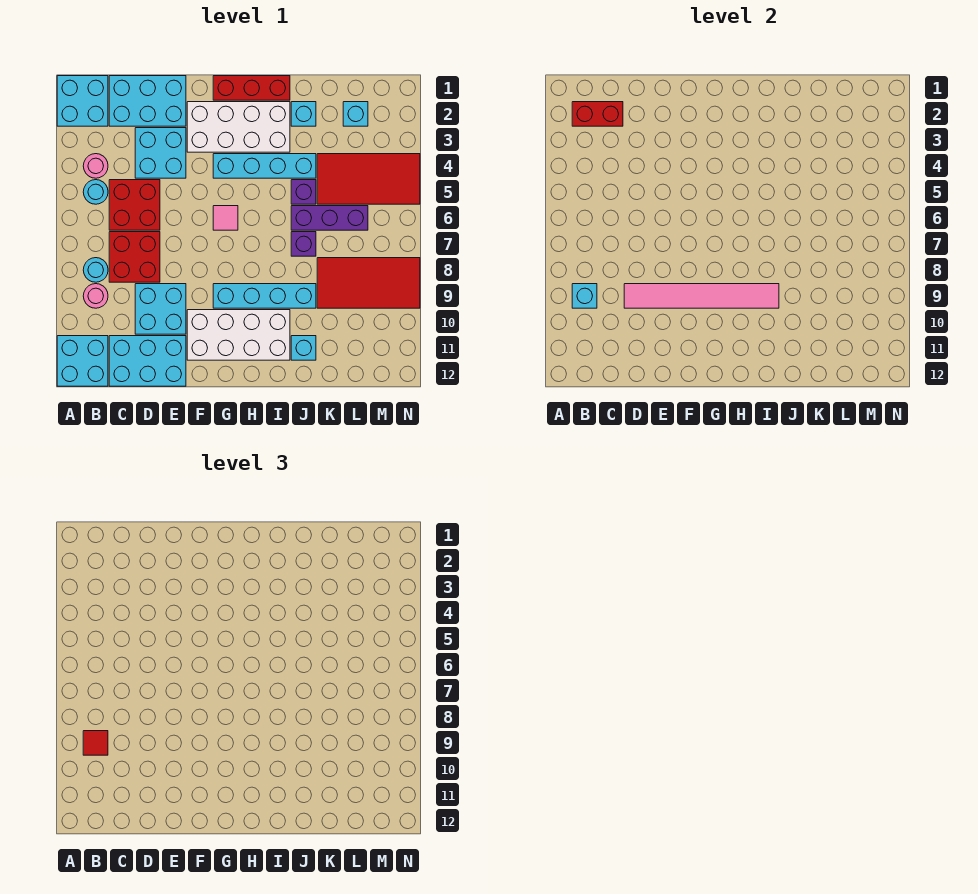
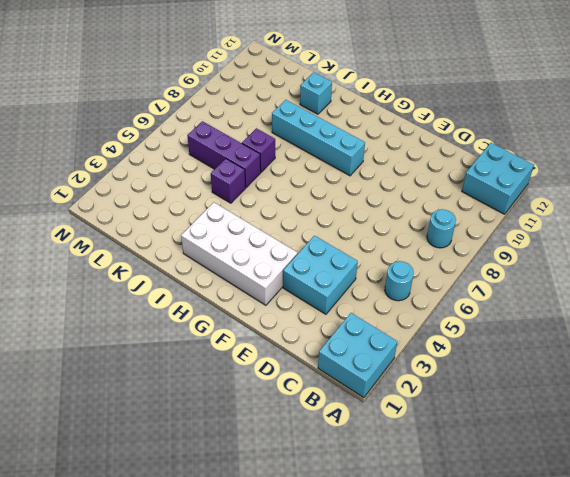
none -> pink round brick B4 level 1
none -> pink round brick B9 level 1
none -> cyan brick C1:E2 level 1
none -> red brick C5:D6 level 1

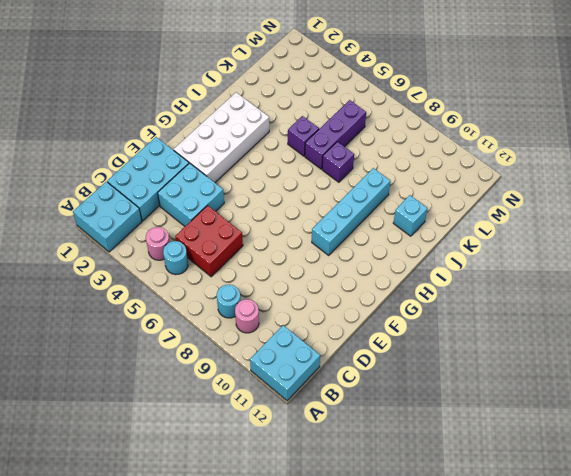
none -> red brick C7:D8 level 1
none -> cyan brick C11:E12 level 1
none -> cyan brick D9:E10 level 1
none -> white brick F10:I11 level 1

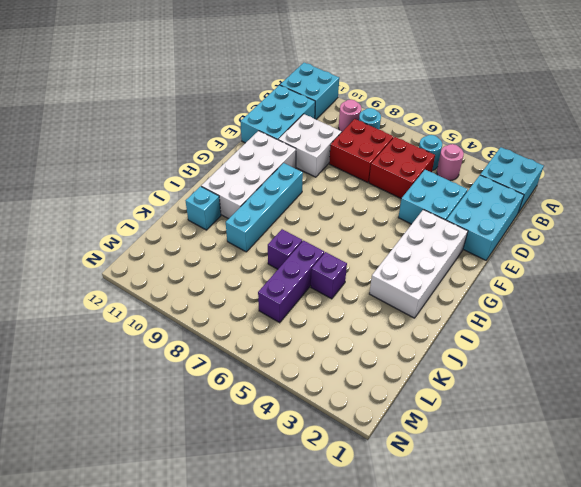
white brick D9:E10 level 1 -> cyan brick D9:E10 level 1
none -> red brick G1:I1 level 1
none -> cyan brick G4:J4 level 1
none -> pink tile G6 level 1
none -> cyan brick J2 level 1

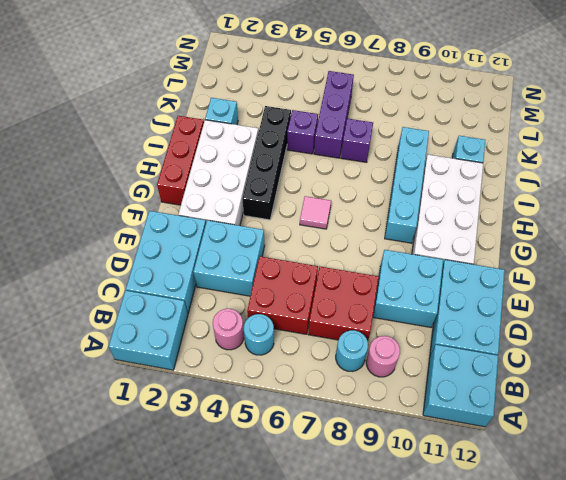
black brick G4:J4 level 1 -> cyan brick G4:J4 level 1
none -> red tile K4:N5 level 1
none -> red tile K8:N9 level 1
none -> cyan brick L2 level 1
none -> red brick B2:C2 level 2

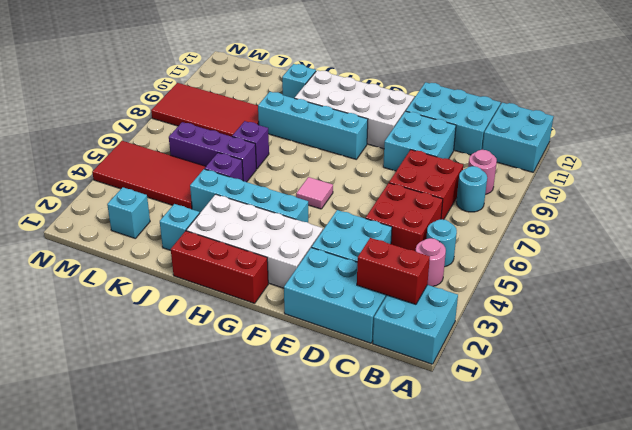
none -> cyan brick B9 level 2
none -> pink tile D9:I9 level 2
none -> red tile B9 level 3

